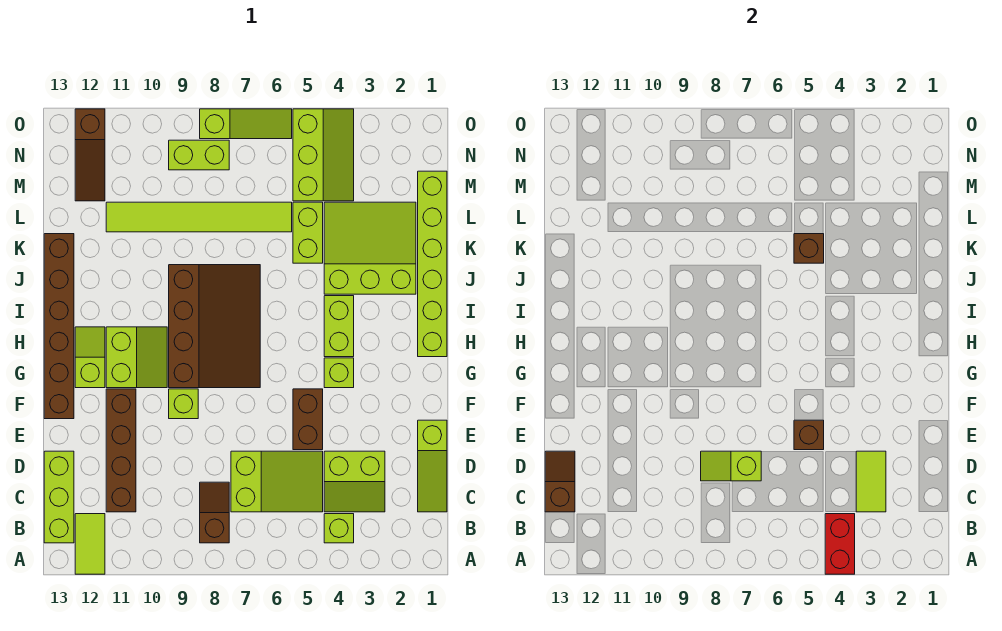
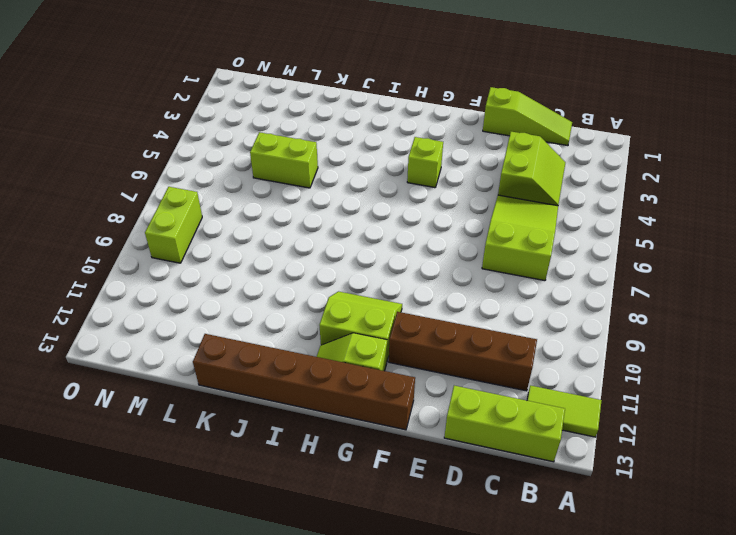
none -> lime brick B4 level 1
none -> brown slope B8:C8 level 1 top B
none -> brown brick E5:F5 level 1
none -> lime brick F9 level 1

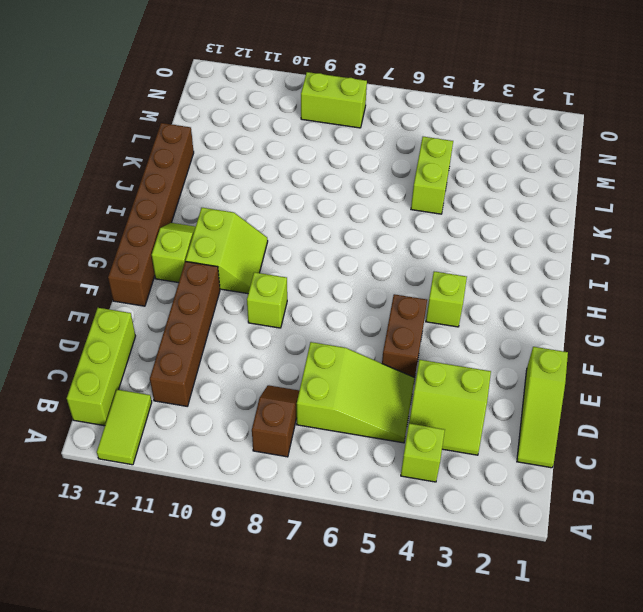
none -> brown slope G7:J9 level 1 top 9
none -> lime brick H1:M1 level 1
none -> lime brick H4:I4 level 1
none -> lime slope J2:L4 level 1 top J

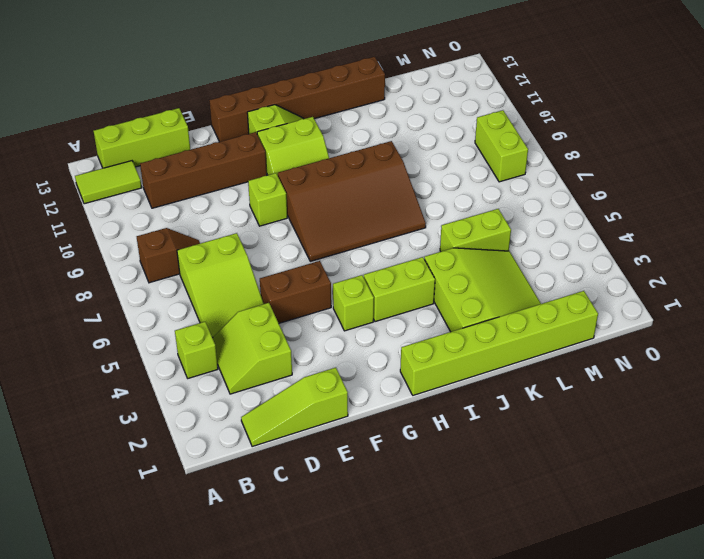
none -> lime tile L6:L11 level 1
none -> lime slope M4:O5 level 1 top 5
none -> brown slope M12:O12 level 1 top O
none -> lime slope O6:O8 level 1 top 8

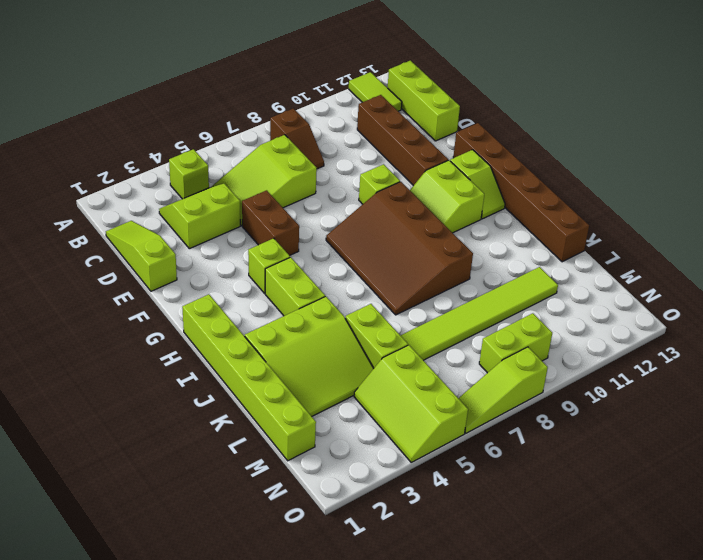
none -> brown slope M12:O12 level 1 top O
none -> red brick A4:B4 level 2
none -> lime tile C3:D3 level 2
none -> brown slope C13:D13 level 2 top C

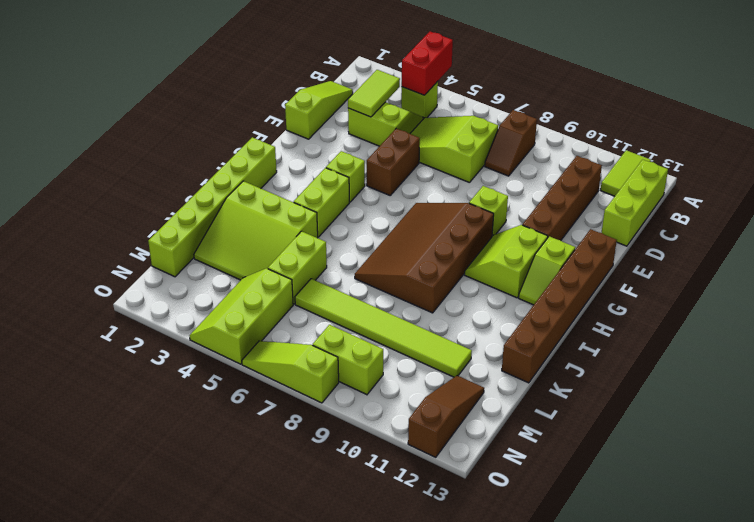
none -> brown slope C13:D13 level 2 top C
none -> lime slope D7:D8 level 2 top 7
none -> brown brick E5 level 2
none -> brown brick K5 level 2

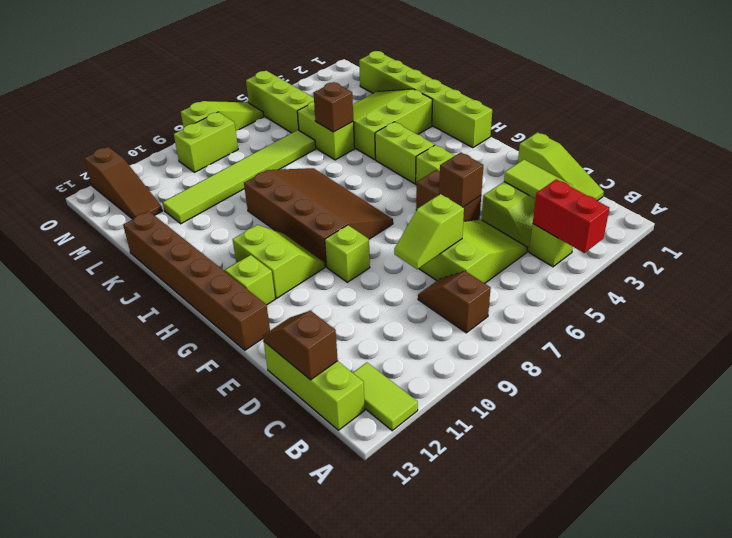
none -> brown brick C11:F11 level 1

